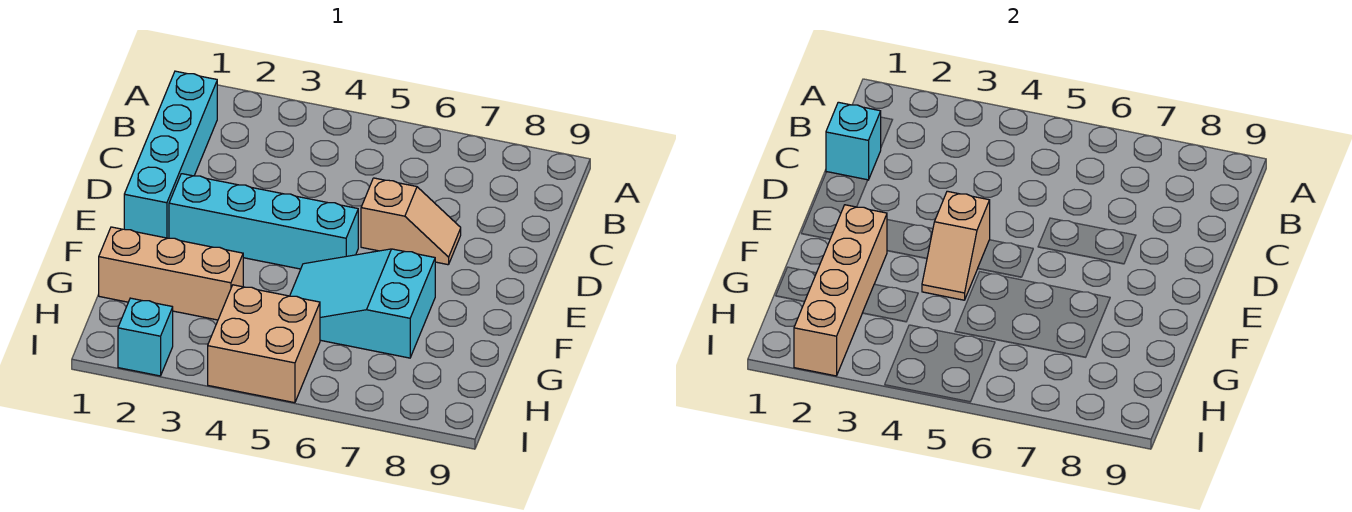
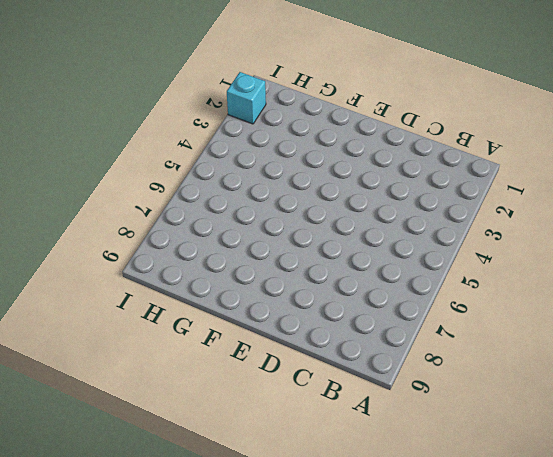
none -> cyan brick B1:E1 level 1
none -> tan slope D6:D7 level 1 top 6

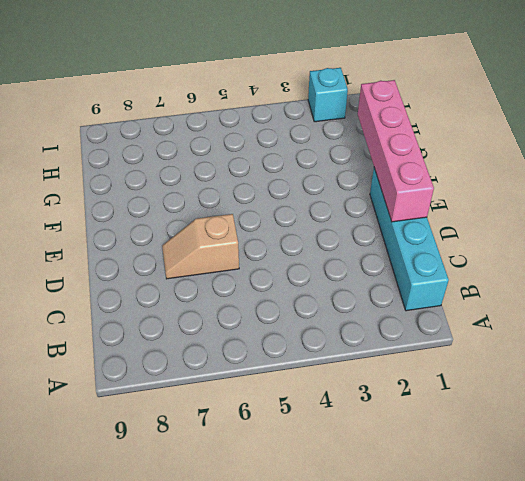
pink brick D1:G1 level 2 -> none
none -> cyan brick E2:E5 level 1
none -> cyan slope F5:G7 level 1 top 7

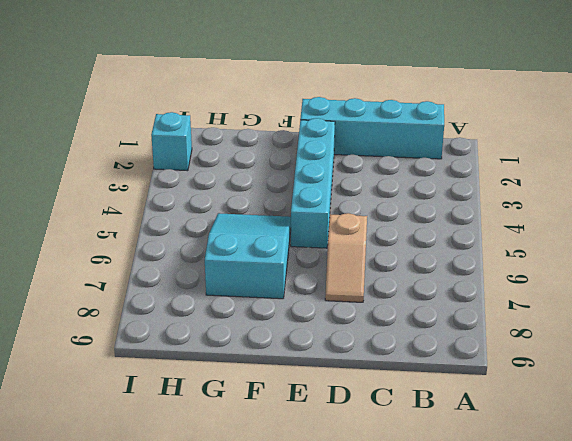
none -> tan brick G1:G3 level 1
none -> tan brick H4:I5 level 1

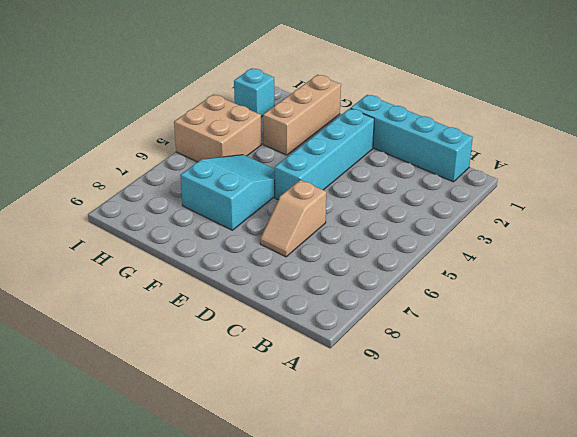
none -> cyan brick C1 level 2
none -> tan slope E4:F4 level 2 top E

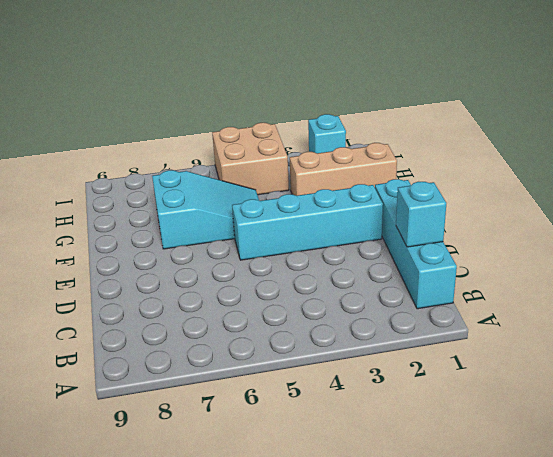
none -> tan slope D6:D7 level 1 top 6
none -> tan slope E4:F4 level 2 top E

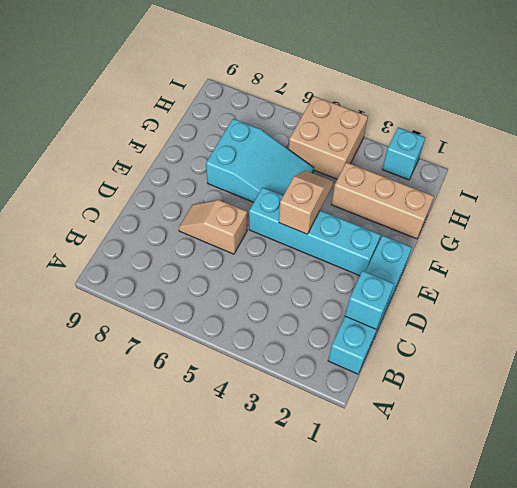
none -> tan brick F2:I2 level 2

